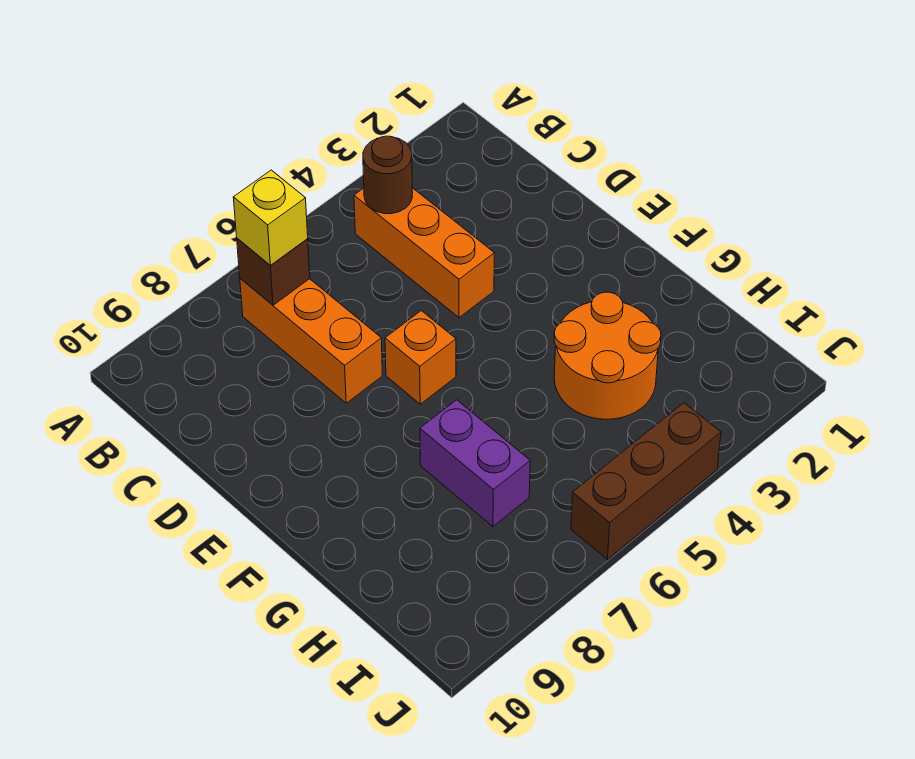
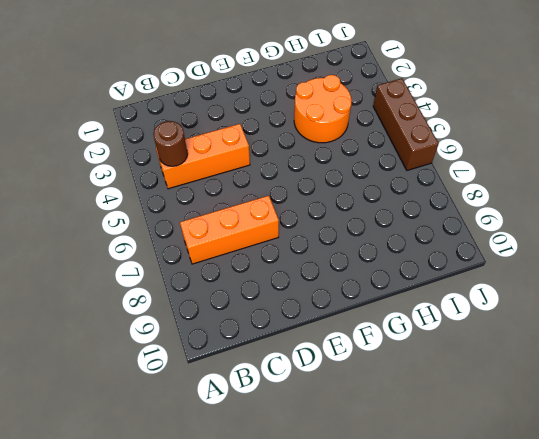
none -> orange brick E6 level 1
none -> purple brick G7:H7 level 1

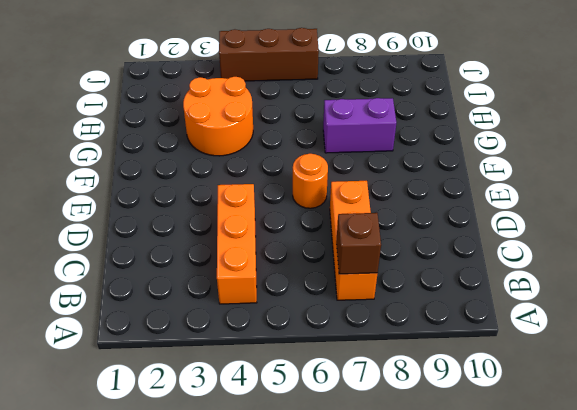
orange round brick E6 level 1 -> orange brick E6 level 1
purple brick G7:G8 level 1 -> purple brick G7:H7 level 1
none -> brown round brick B4 level 2
none -> yellow brick B7 level 3

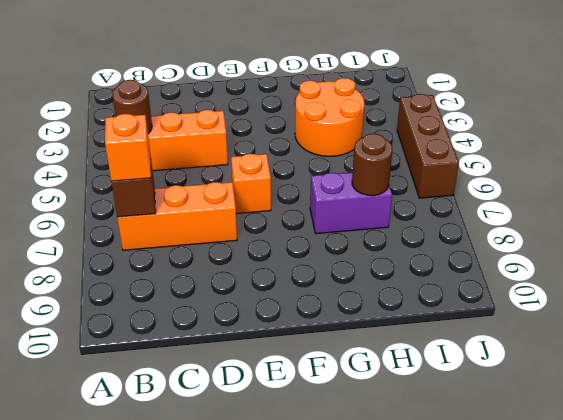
orange brick B7 level 3 -> yellow brick B7 level 3
brown round brick H7 level 2 -> none

